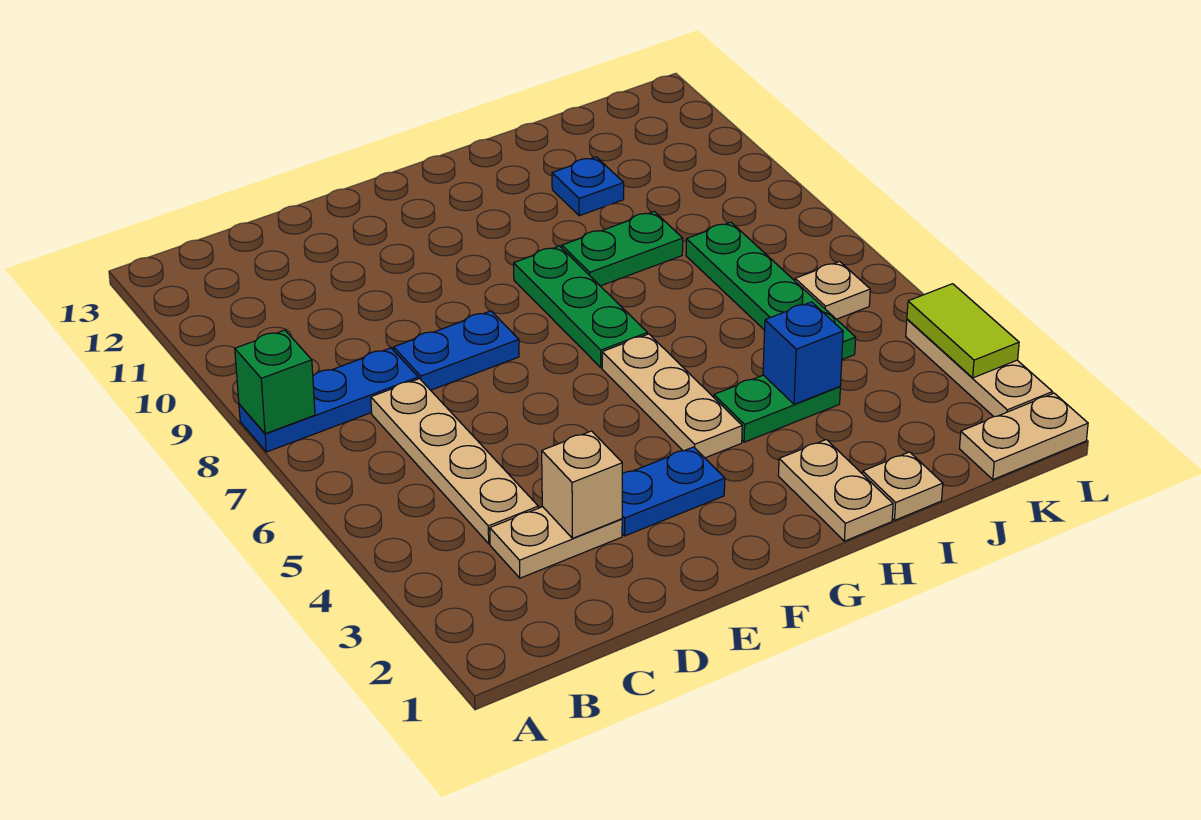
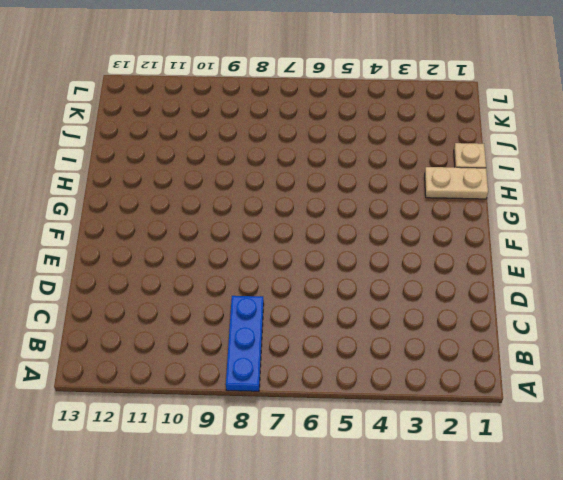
none -> tan plate C3:D3 level 1
none -> tan plate C4:C7 level 1
none -> blue plate D8:E8 level 1

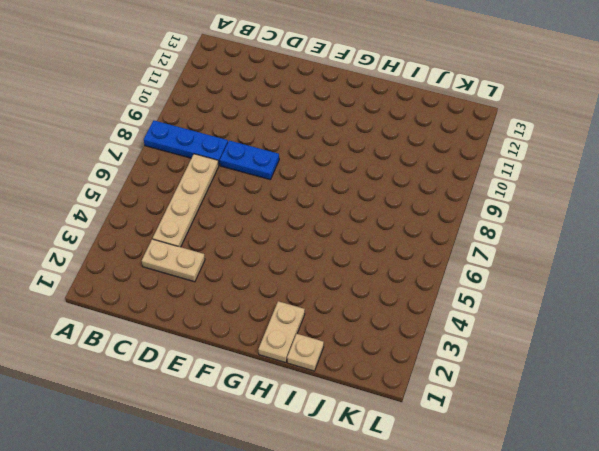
none -> blue plate E3:F3 level 1
none -> tan plate G4:G6 level 1
none -> green plate G7:G9 level 1

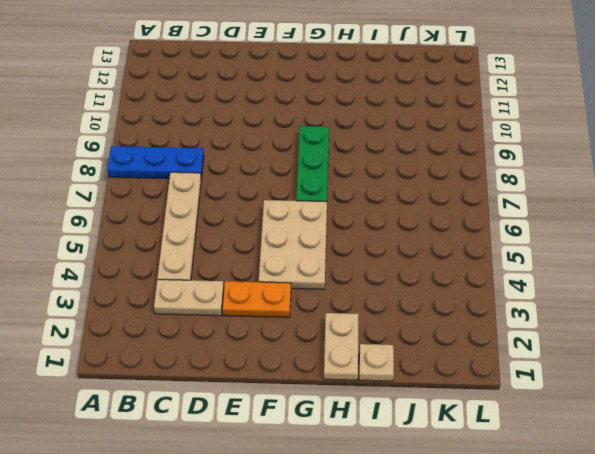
orange plate E3:F3 level 1 -> blue plate E3:F3 level 1
tan plate F4:G6 level 1 -> tan plate G4:G6 level 1
none -> blue plate D8:E8 level 1
none -> green plate H4:I4 level 1
none -> green plate H9:I9 level 1

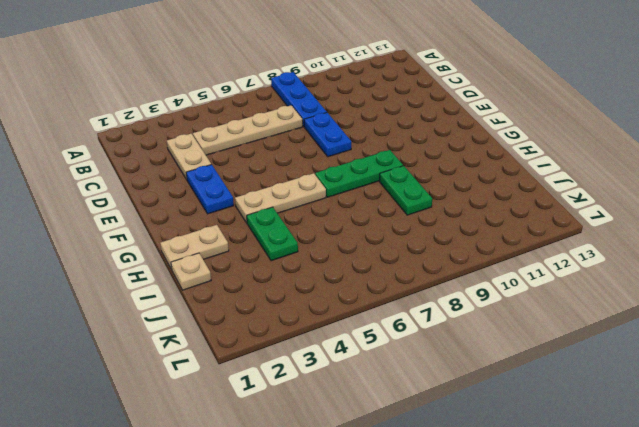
none -> blue plate I11 level 1
none -> green plate J5:J8 level 1
none -> tan plate K1:L1 level 1

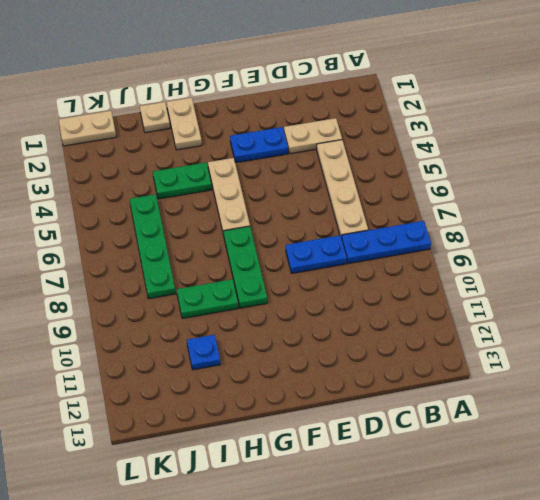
none -> tan plate K6 level 1
none -> tan plate L2:L4 level 1
none -> green brick A8 level 2

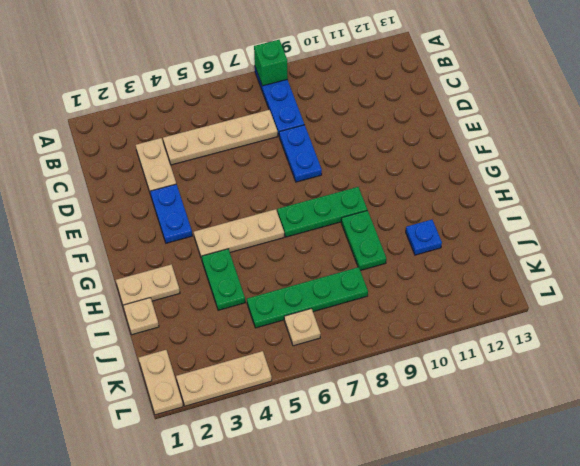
none -> tan brick D3 level 2
none -> blue brick I4 level 2
none -> lime tile L3:L4 level 2

